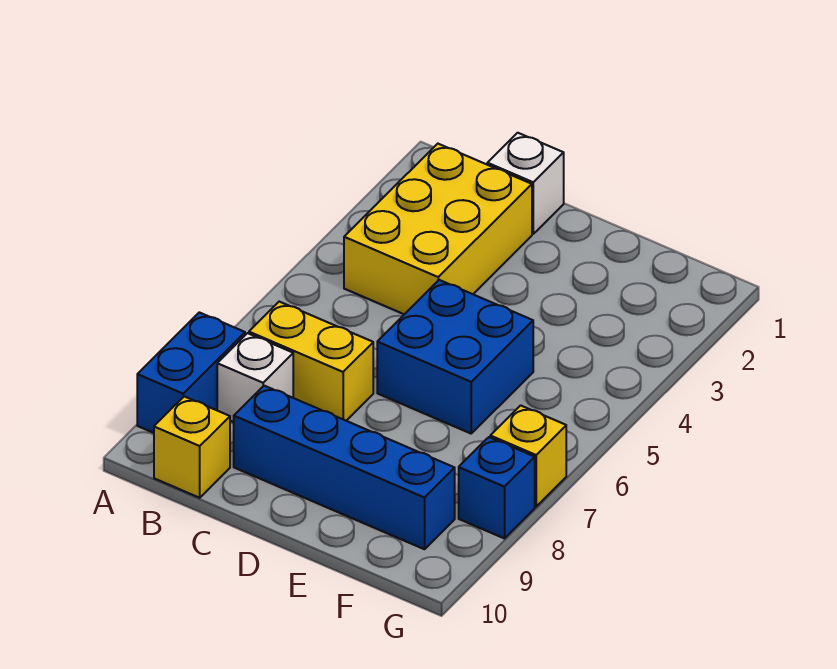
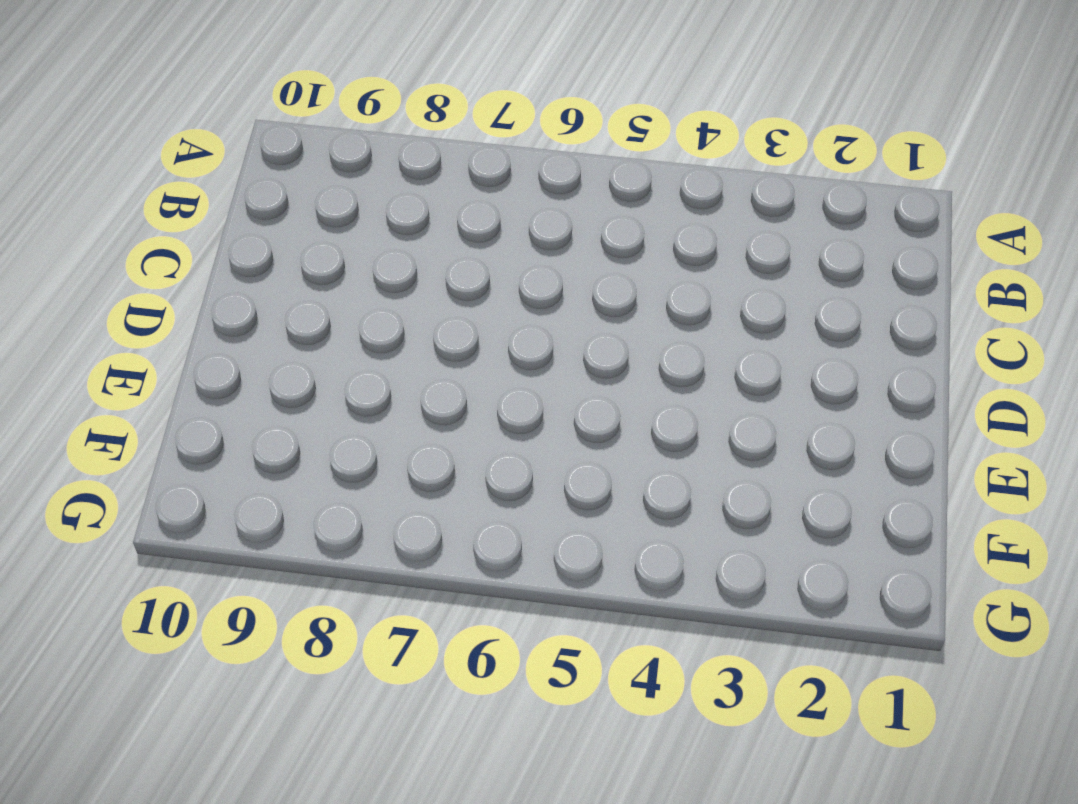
none -> blue brick A8:A9 level 1
none -> yellow brick B2:C4 level 1

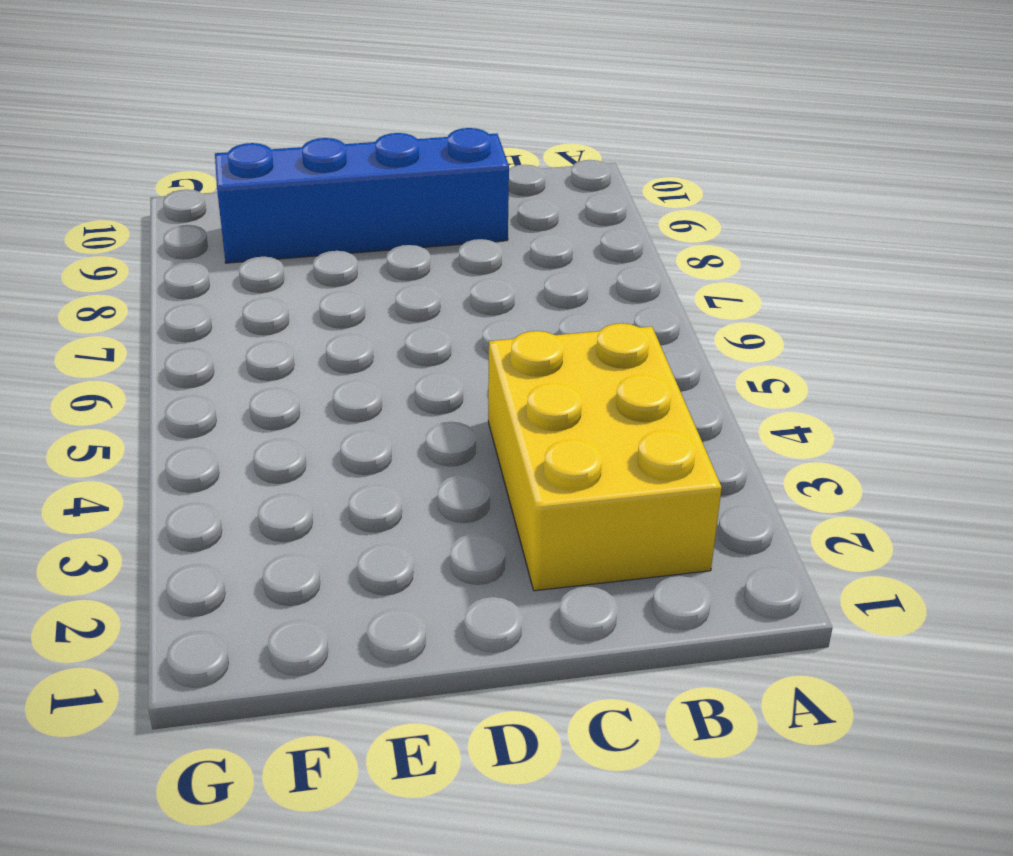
none -> blue brick A8:A9 level 1
none -> yellow brick B7:C7 level 1

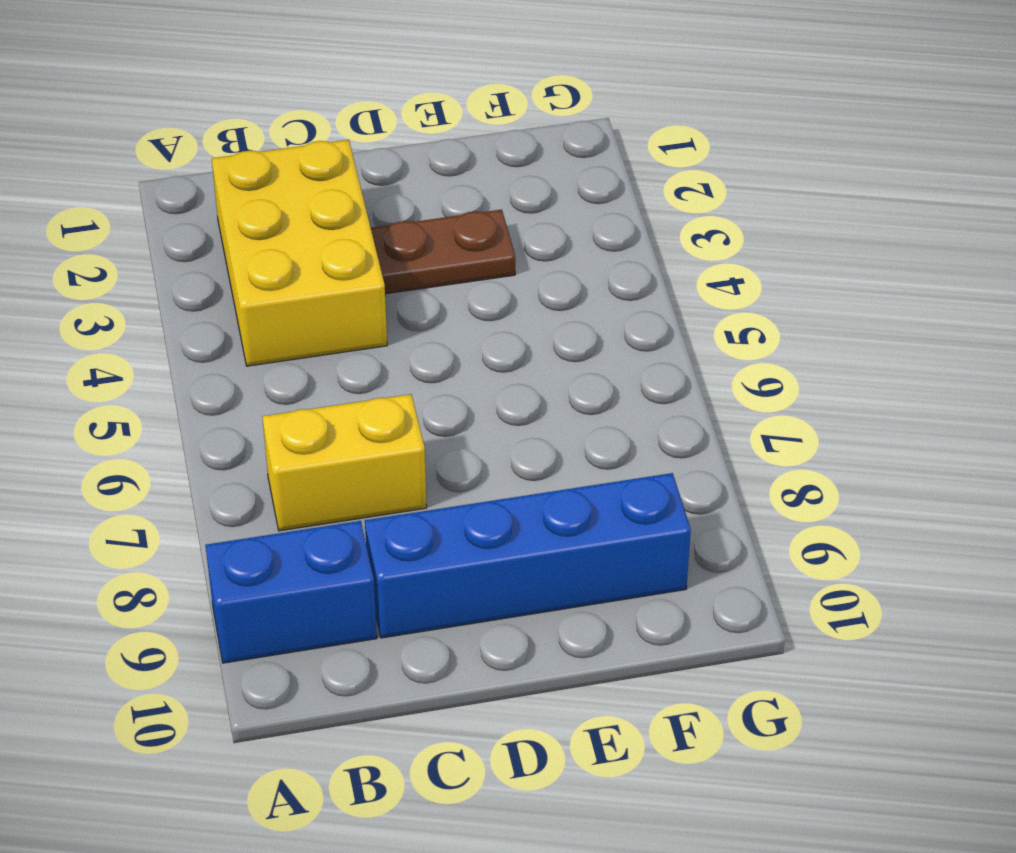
blue brick A9:B9 level 1 -> blue brick A8:A9 level 1
brown plate D3:E3 level 1 -> none
none -> white brick B8 level 1
none -> yellow brick B10 level 1

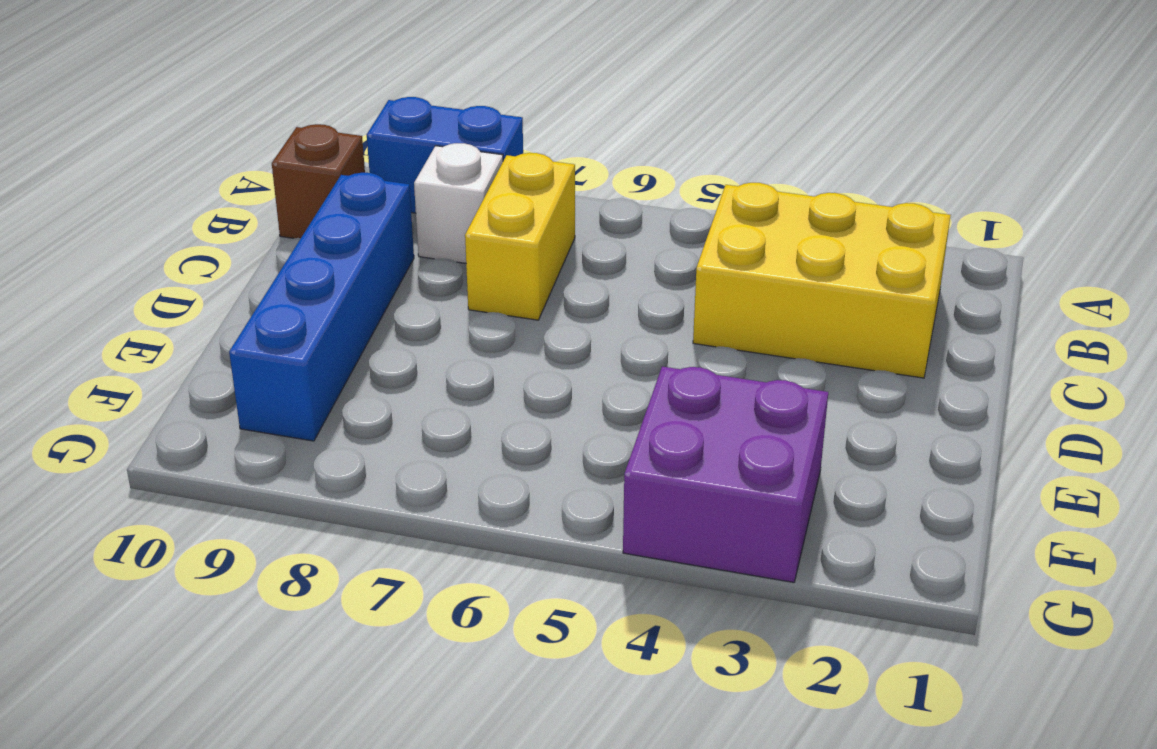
brown brick B10 level 1 -> yellow brick B10 level 1
purple brick F3:G4 level 1 -> none
none -> white brick C1 level 1
none -> blue brick D5:E6 level 1

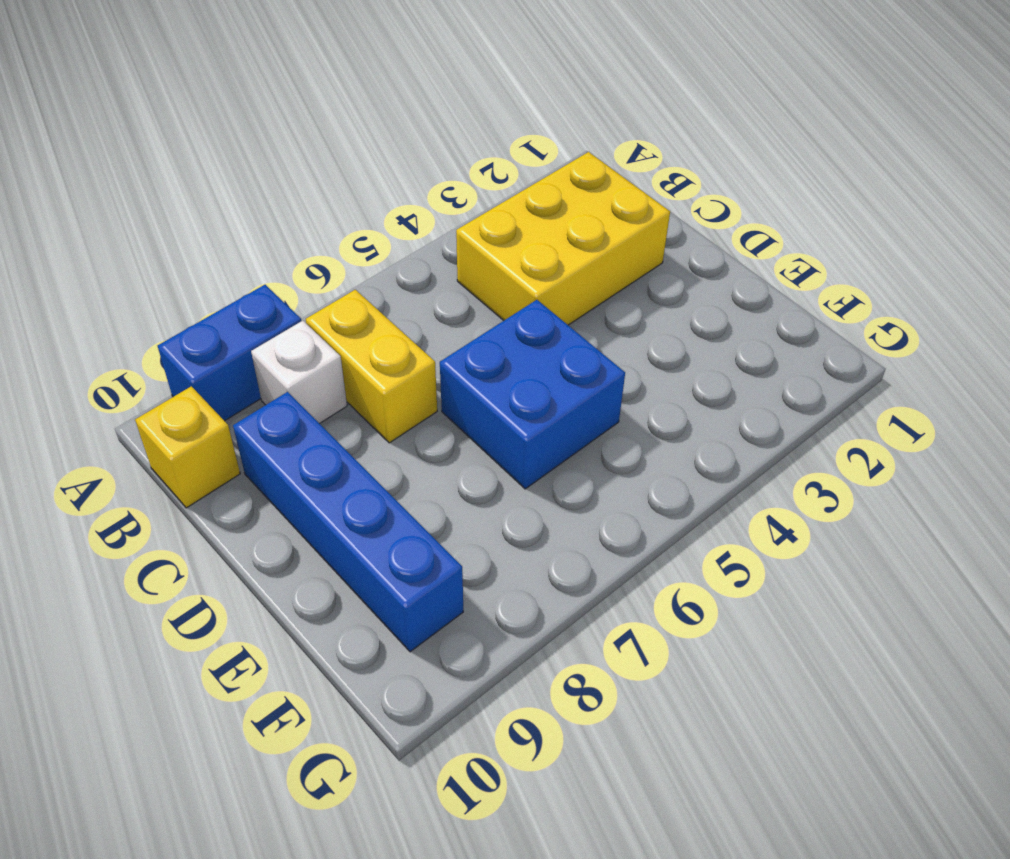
none -> white brick C1 level 1
none -> yellow brick G7 level 1

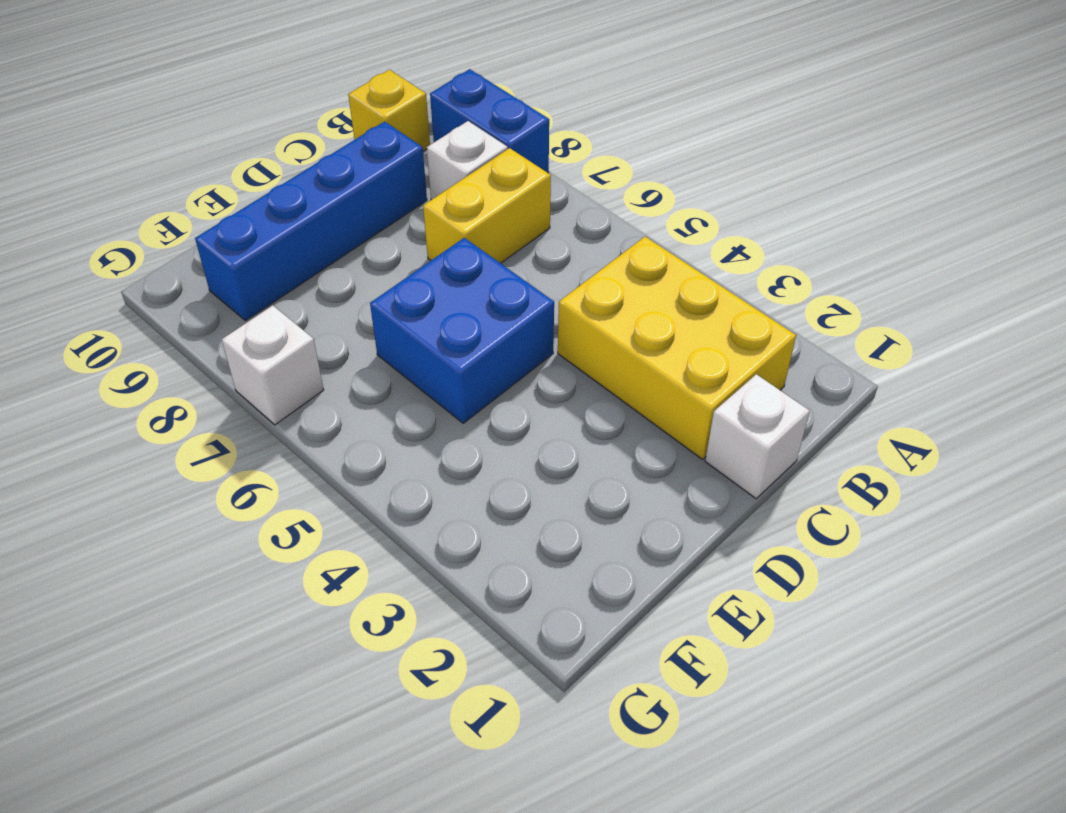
white brick G7 level 1 -> yellow brick G7 level 1
none -> blue brick G8 level 1

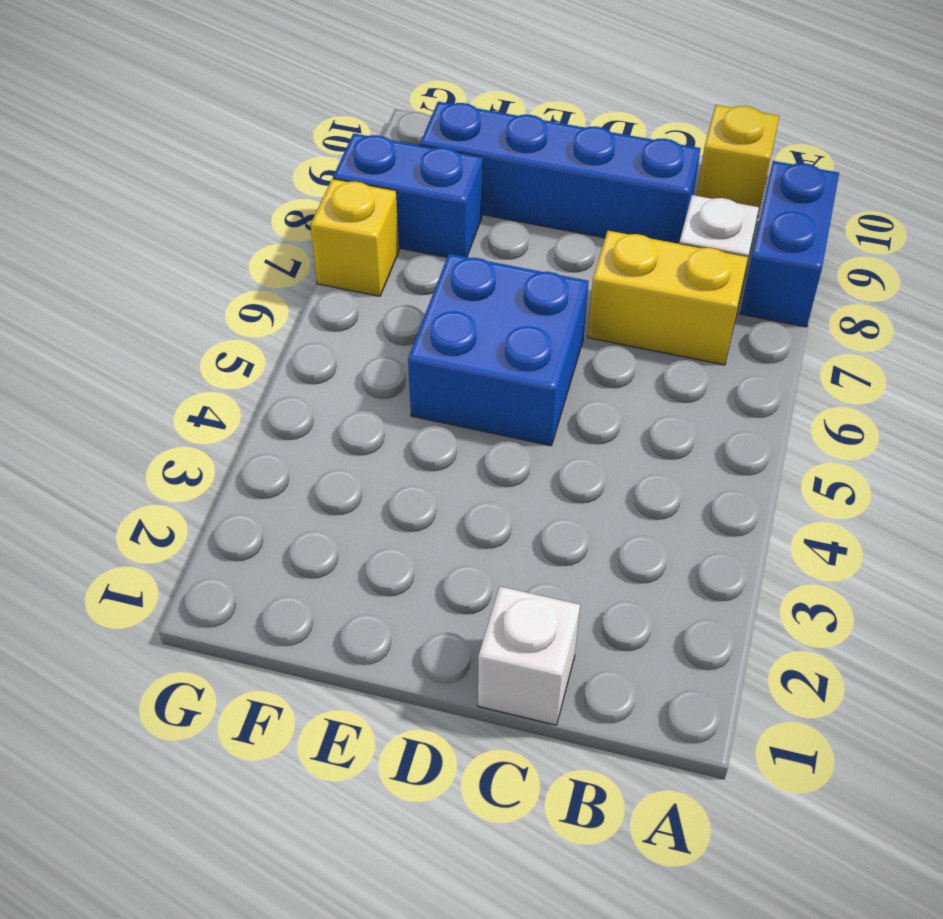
blue brick F8:G8 level 1 -> blue brick G8 level 1
none -> yellow brick B2:C4 level 1

